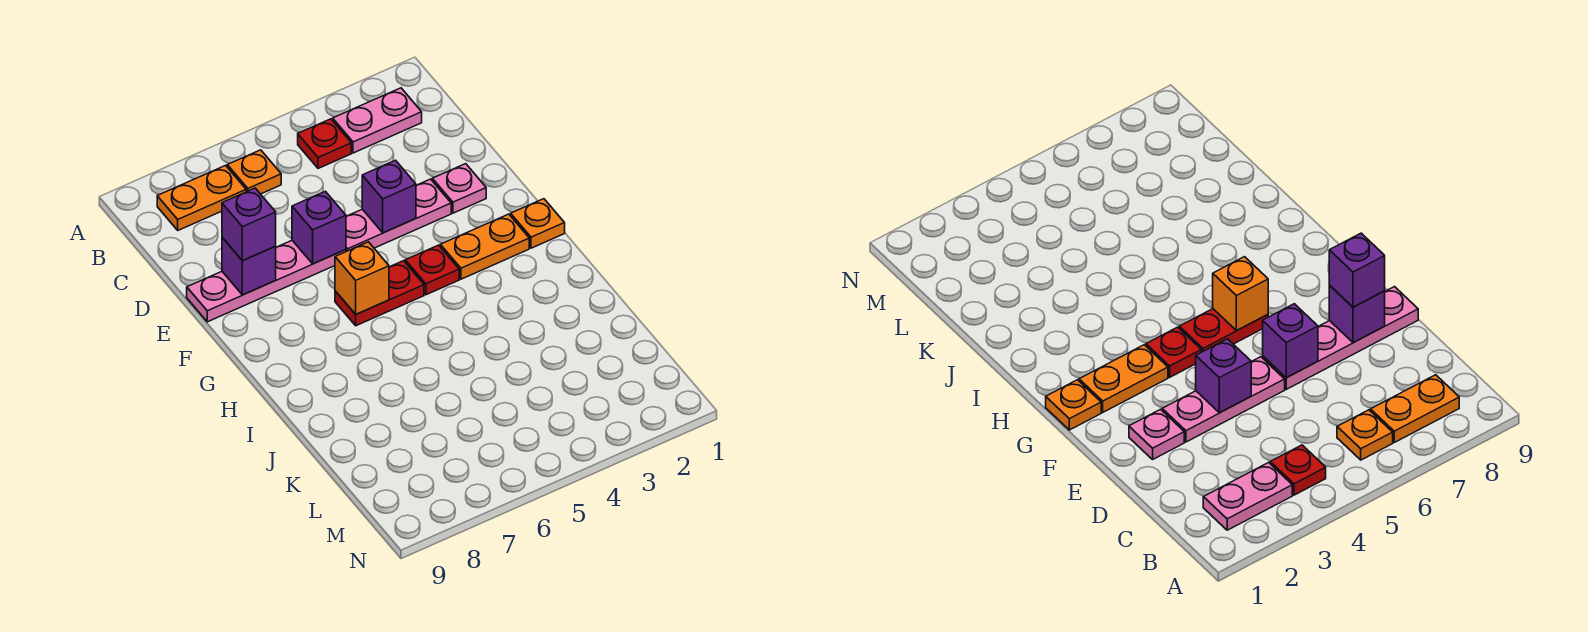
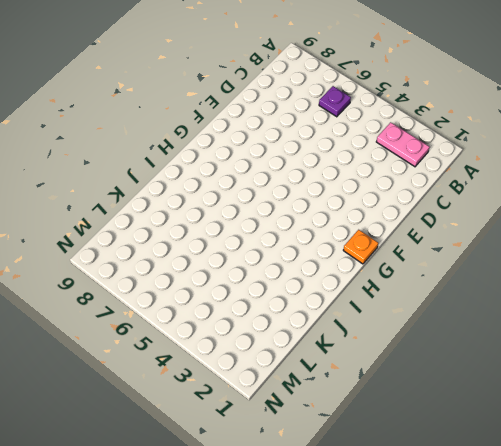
purple plate B6 level 1 -> orange plate B6 level 1
none -> red plate B4 level 1
none -> orange plate B7:B8 level 1
none -> pink plate E2 level 1

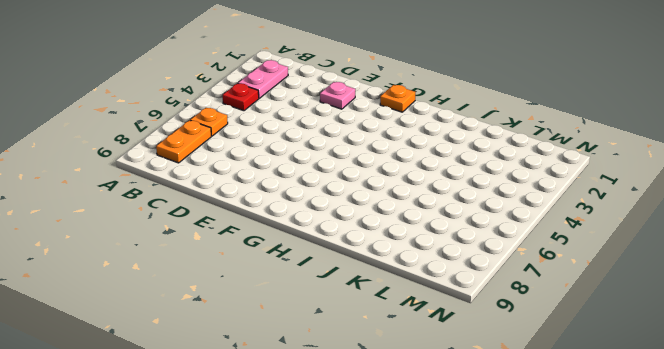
none -> pink plate E3:E5 level 1
none -> pink plate E6:E9 level 1
none -> orange plate G2:G3 level 1

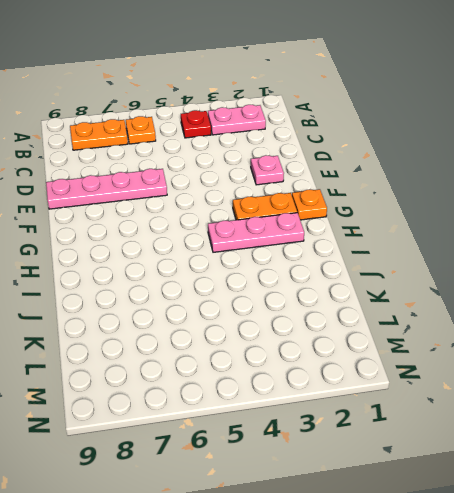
pink plate H2:H4 level 1 -> pink plate E3:E5 level 1
none -> red plate G4 level 1
none -> red plate G5:G6 level 1
none -> purple brick E4 level 2

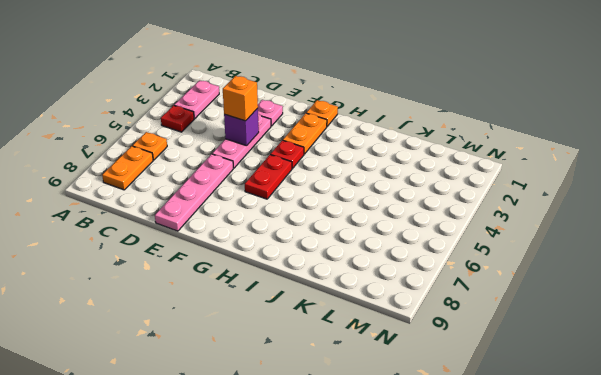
orange brick E4 level 3 -> orange brick G6 level 2
none -> purple brick E6 level 2
none -> purple brick E8 level 2
none -> purple brick E8 level 3

